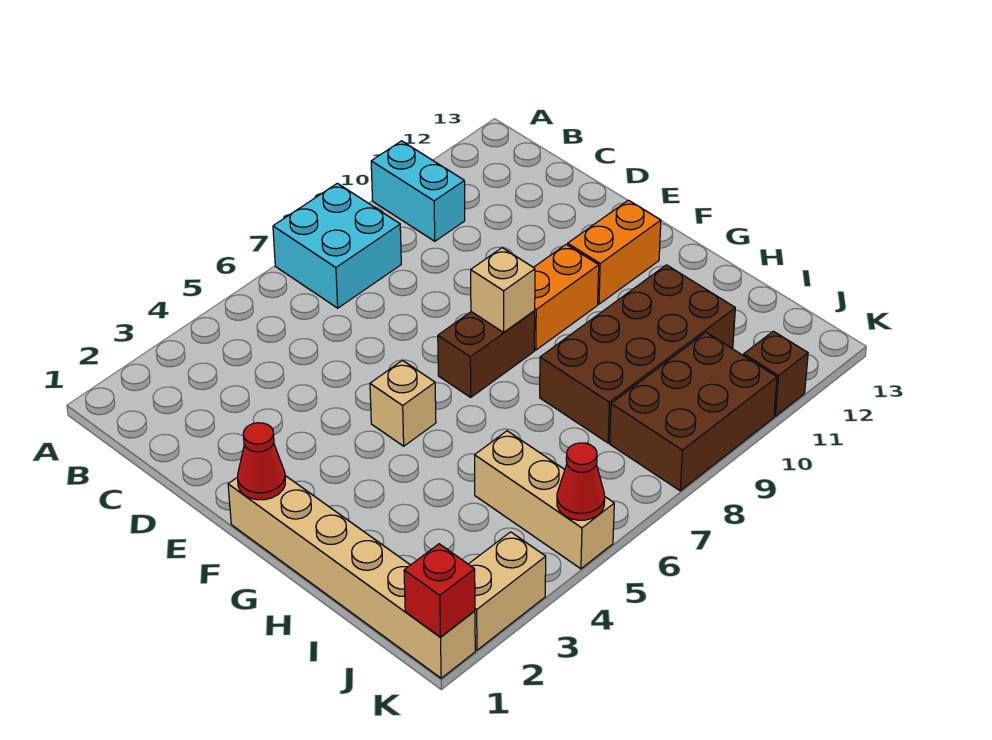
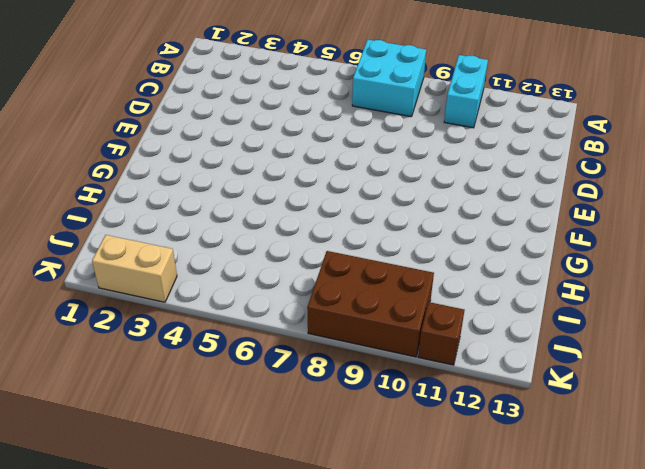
none -> tan brick F1:K1 level 1
none -> tan brick F5 level 1
none -> brown brick F7:F8 level 1

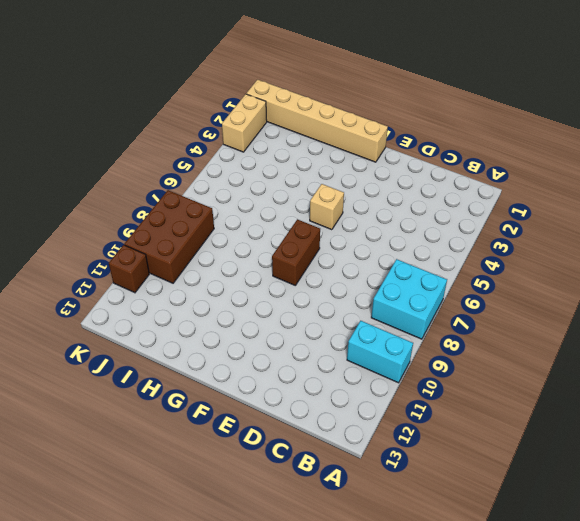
none -> orange brick F9:F10 level 1
none -> orange brick F11:F12 level 1
none -> brown brick H8:I11 level 1

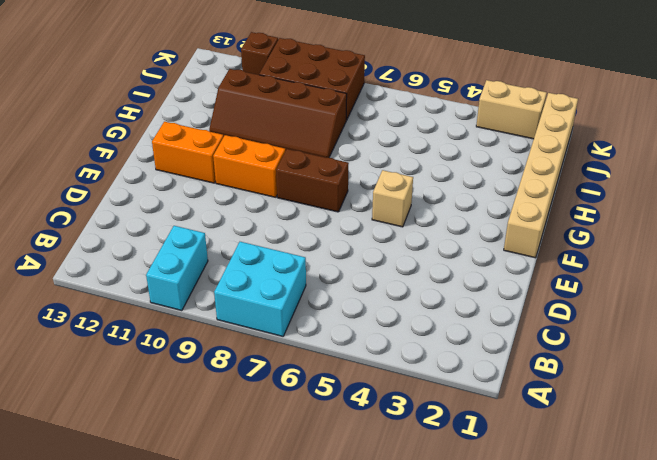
brown slope H8:I11 level 1 top I -> brown brick H8:I11 level 1
none -> tan brick I5:K5 level 1
none -> red cone F1 level 2
none -> tan brick F8 level 2

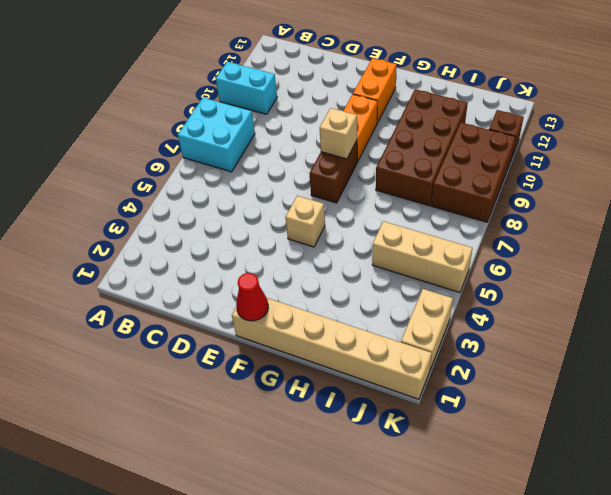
none -> red brick K1 level 2
none -> red cone K5 level 2

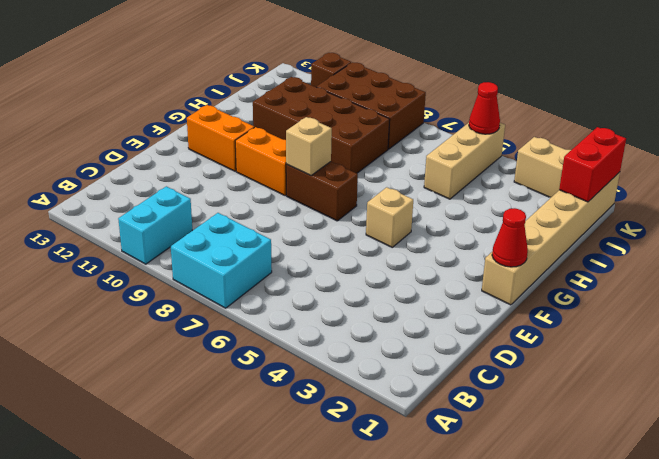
red brick J1:K1 level 2 -> red brick K1 level 2

